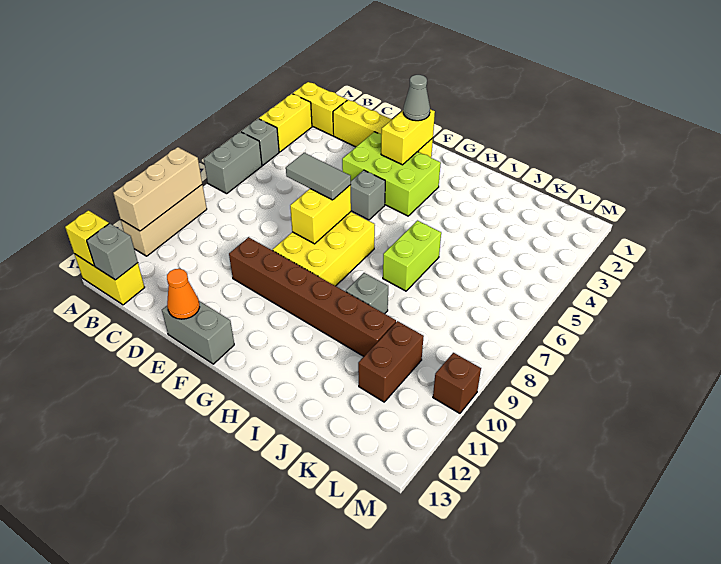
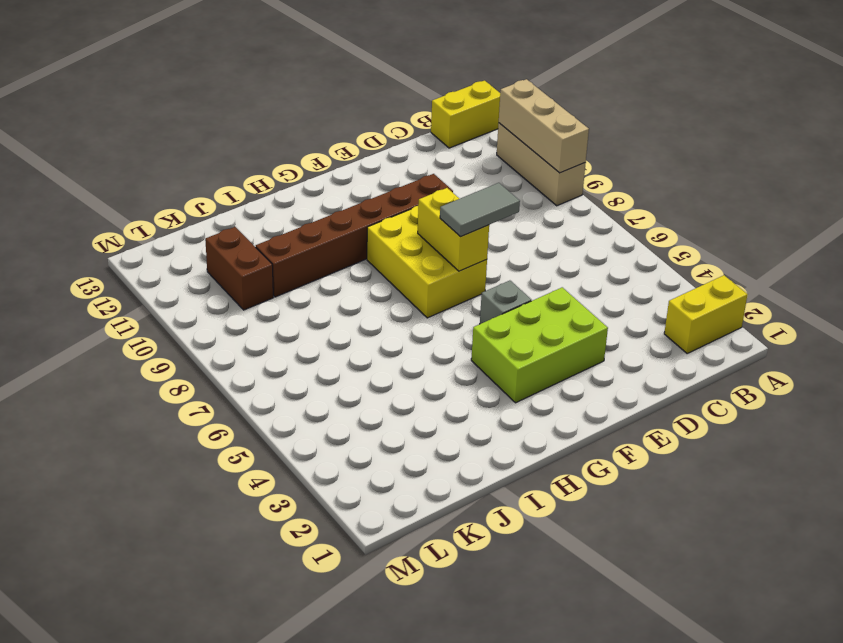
none -> yellow brick A3:A4 level 1
none -> grey brick A5 level 1
none -> grey brick A6:A7 level 1

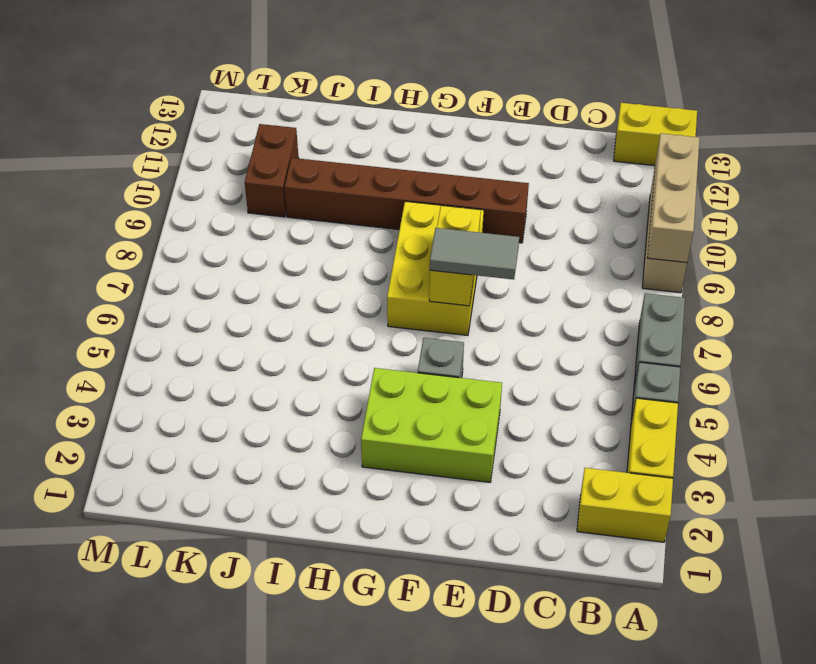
none -> yellow brick C2:F2 level 1
none -> grey brick E13:F13 level 1
none -> lime brick I6:I7 level 1

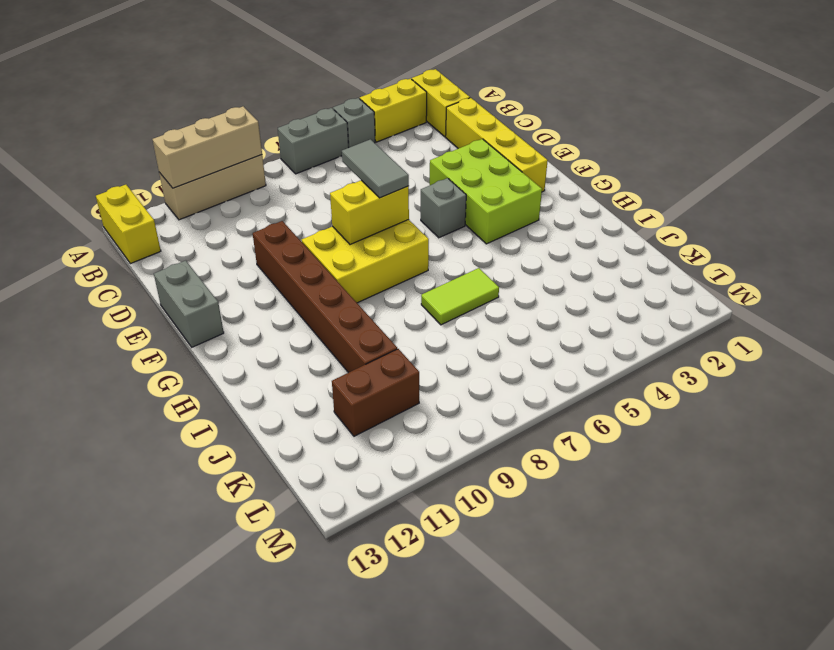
lime tile I6:I7 level 1 -> lime brick I6:I7 level 1
none -> grey brick I9 level 1
none -> brown brick M10 level 1
none -> yellow brick A13 level 2

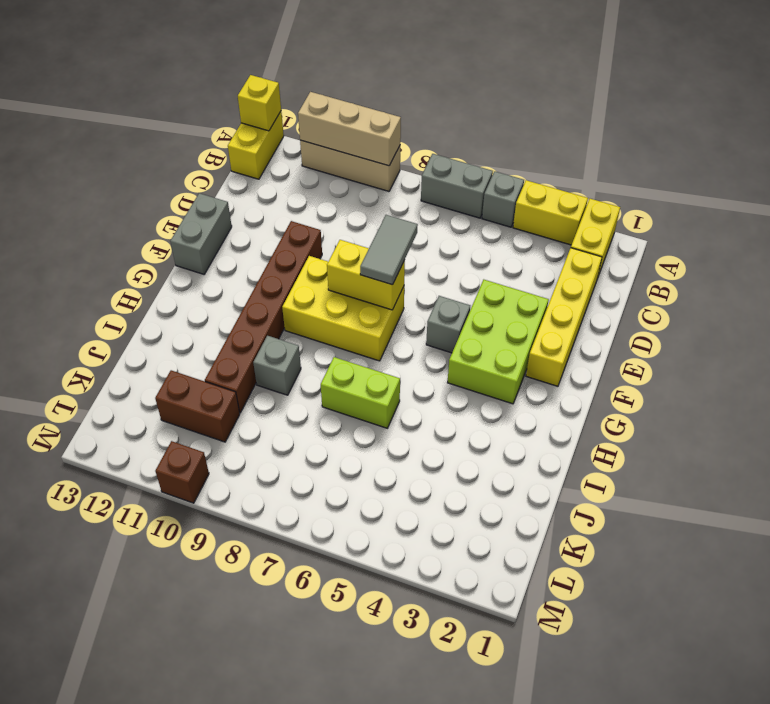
none -> grey brick B13 level 2
none -> orange cone E13 level 2
none -> yellow brick F2:F3 level 2

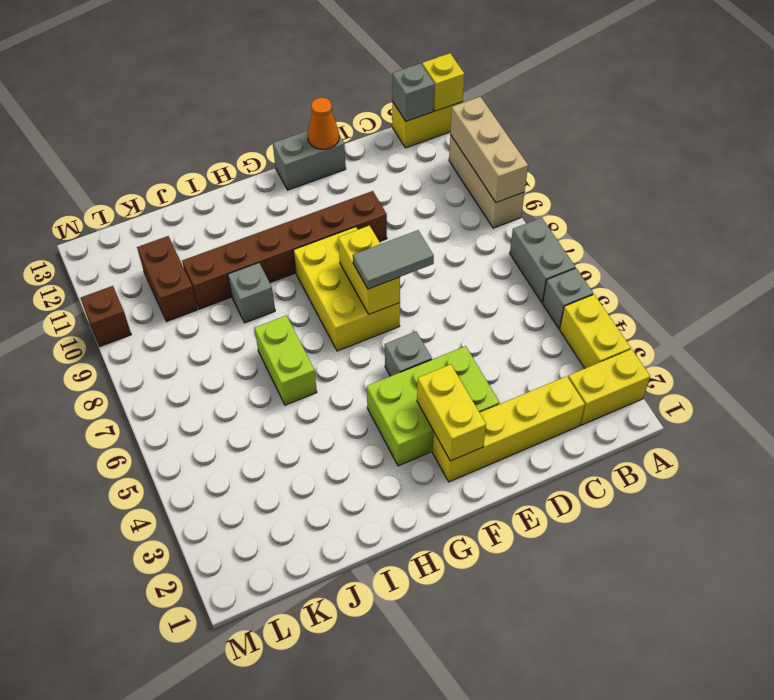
none -> grey cone F2 level 3

